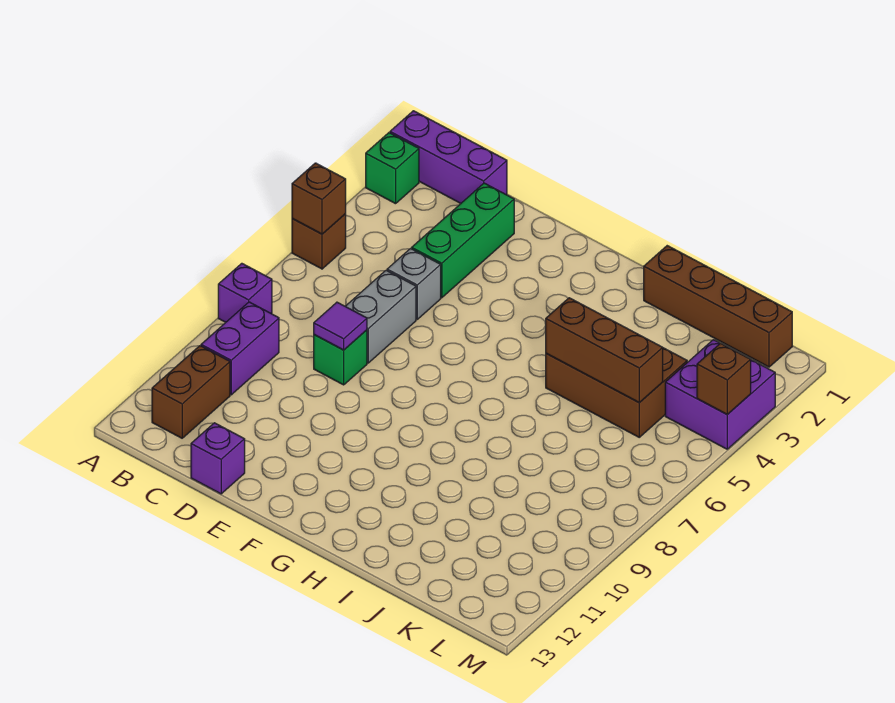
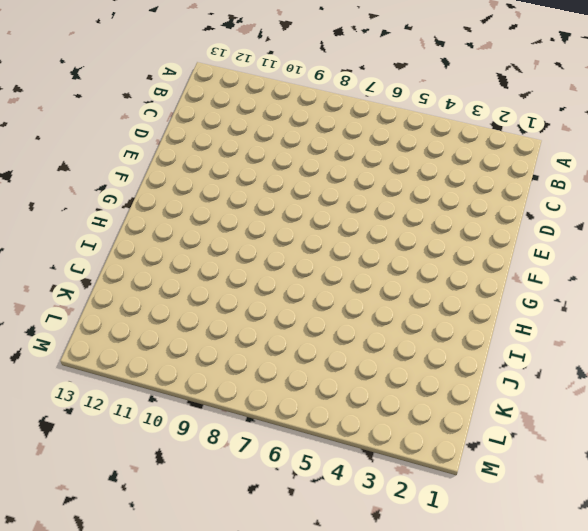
none -> purple brick A1:C1 level 1
none -> green brick A2 level 1
none -> brown brick A5 level 1

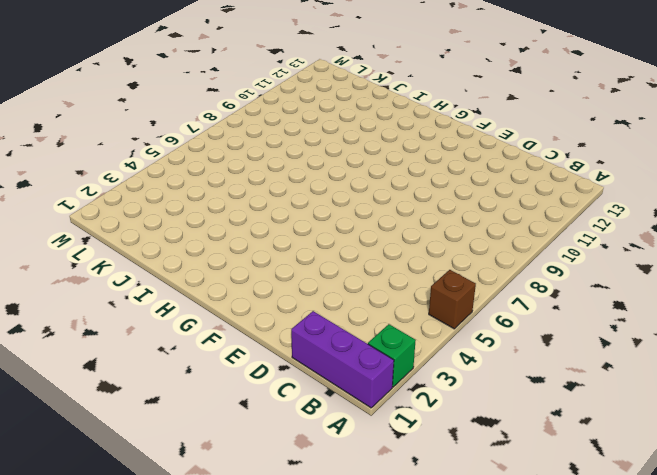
none -> purple brick A8 level 1
none -> purple brick B9:B10 level 1
none -> brown brick B11:B12 level 1

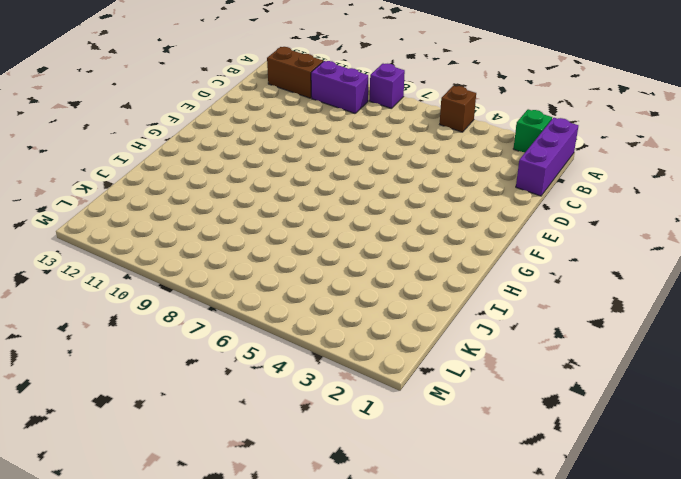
none -> green brick D2:D4 level 1
none -> grey brick D5 level 1
none -> grey brick D6:D7 level 1

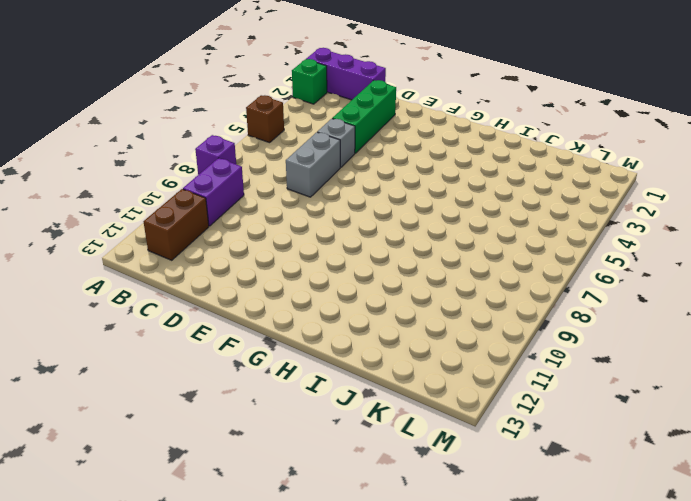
none -> green brick D8 level 1
none -> purple brick D13 level 1
none -> brown brick I1:L1 level 1

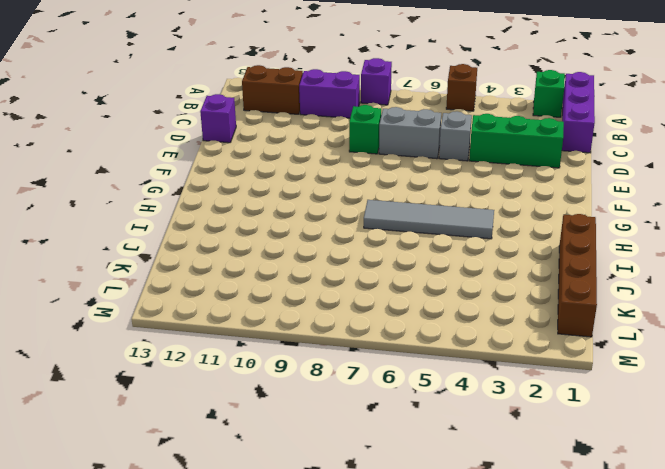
grey tile H4:H7 level 1 -> none
none -> brown brick I4:K5 level 1
none -> purple brick L3:M4 level 1
none -> brown brick A5 level 2

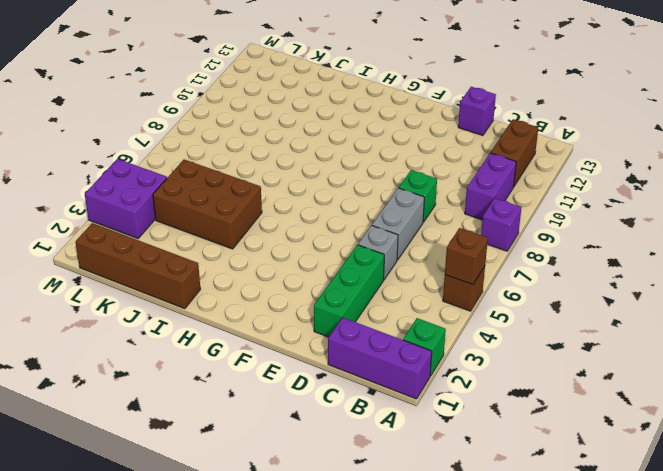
none -> purple tile D8 level 2
none -> brown brick I5:K5 level 2
none -> brown brick M4 level 2

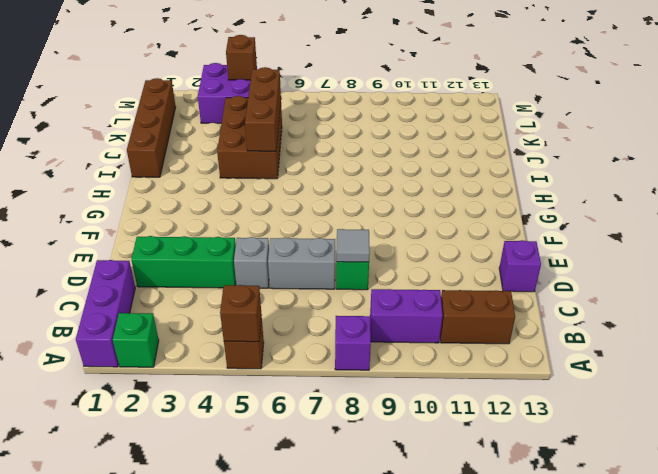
grey tile D8 level 2 -> purple tile D8 level 2

